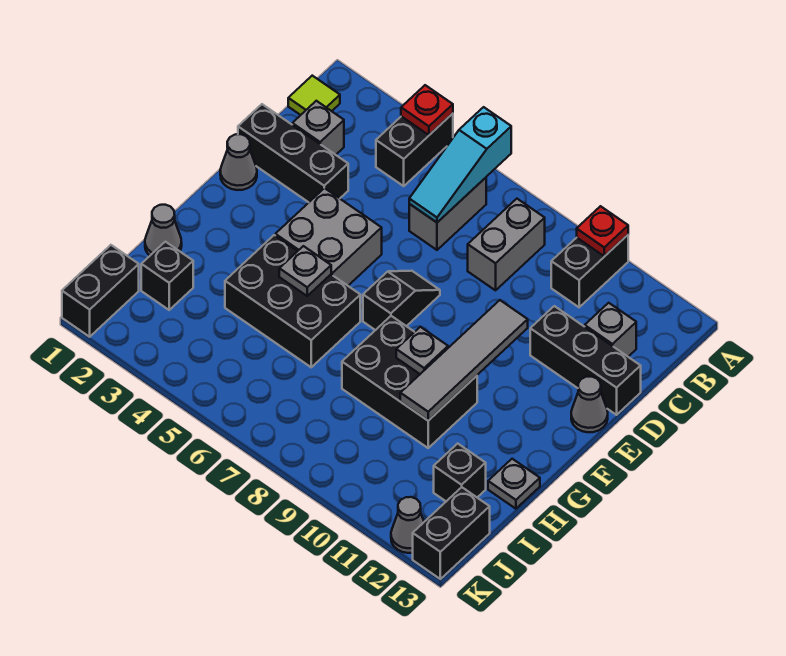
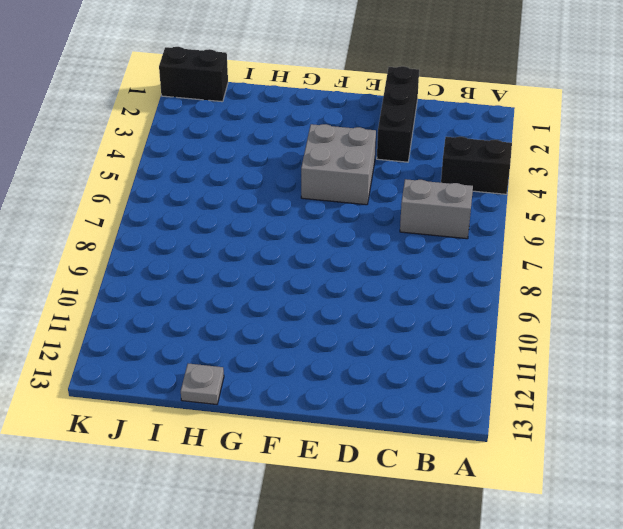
none -> black brick A10:B10 level 1
none -> lime tile B1 level 1
none -> grey brick B8:C8 level 1

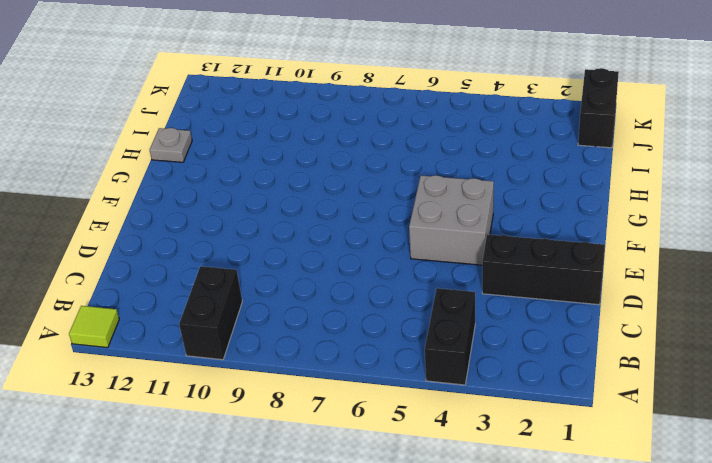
lime tile A13 level 1 -> lime tile B1 level 1
none -> grey brick B6:C6 level 1
none -> grey brick B8:C8 level 1
none -> grey brick C2 level 1

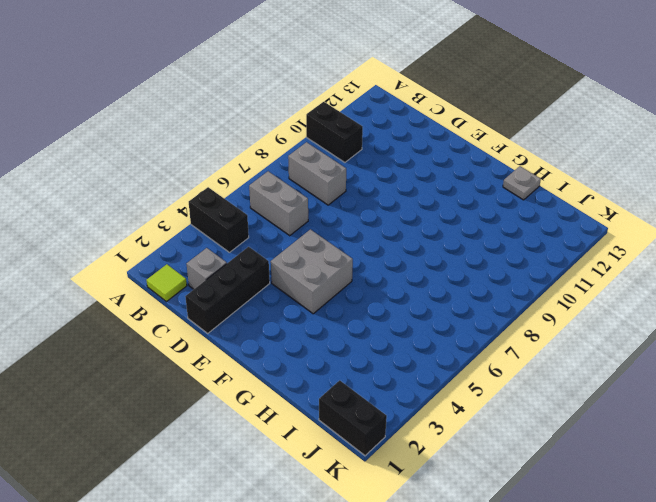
none -> grey brick C12 level 1
none -> black brick D11:D13 level 1
none -> grey cone E1 level 1

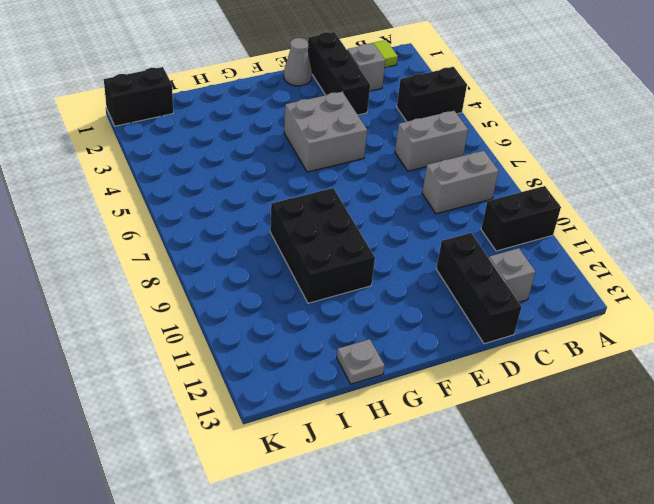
none -> black slope E7:F7 level 1 top F
none -> grey cone E13 level 1
none -> black brick G4:H6 level 1

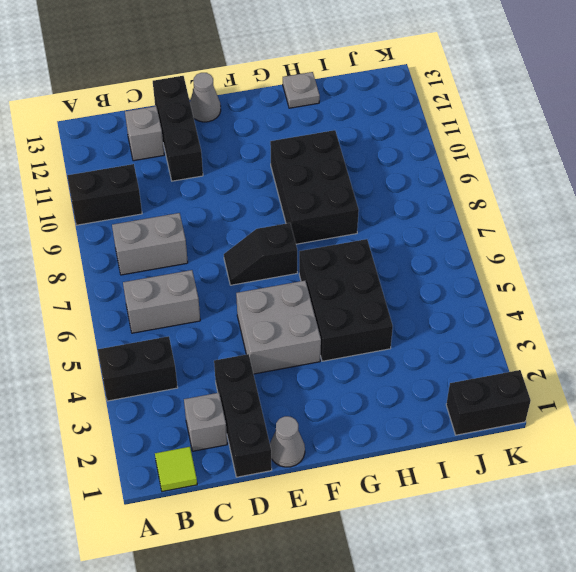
none -> grey cone H1 level 1
none -> black brick I2 level 1
none -> black brick I12 level 1

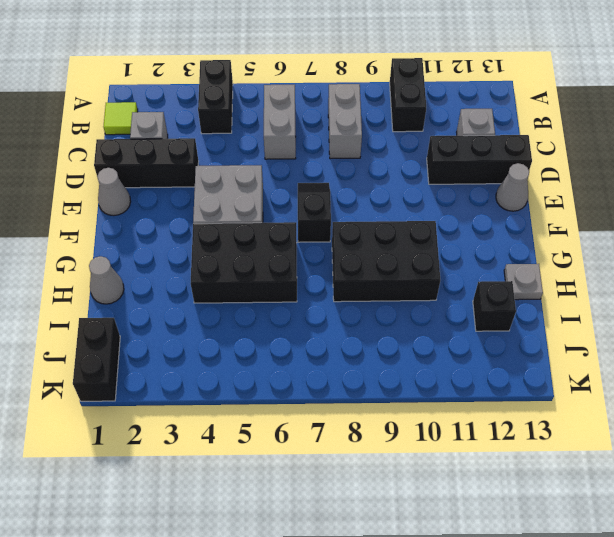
none -> black brick I2 level 1
none -> black brick J13:K13 level 1
none -> grey cone K12 level 1

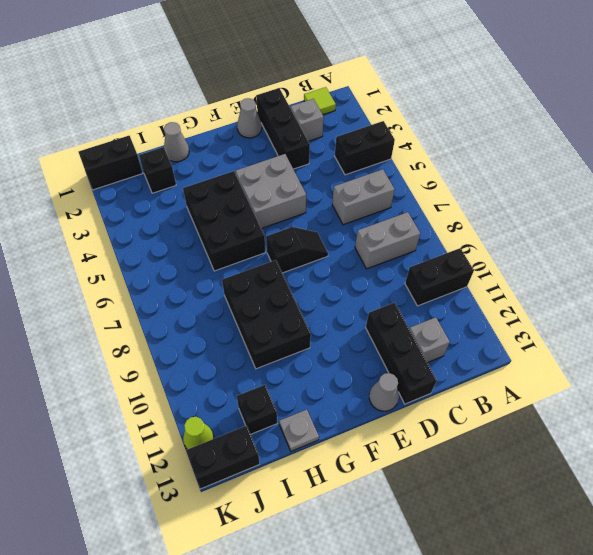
lime cone K12 level 1 -> grey cone K12 level 1
none -> red plate A4 level 2
none -> cyan slope A6:C6 level 2 top A
none -> red plate A10 level 2

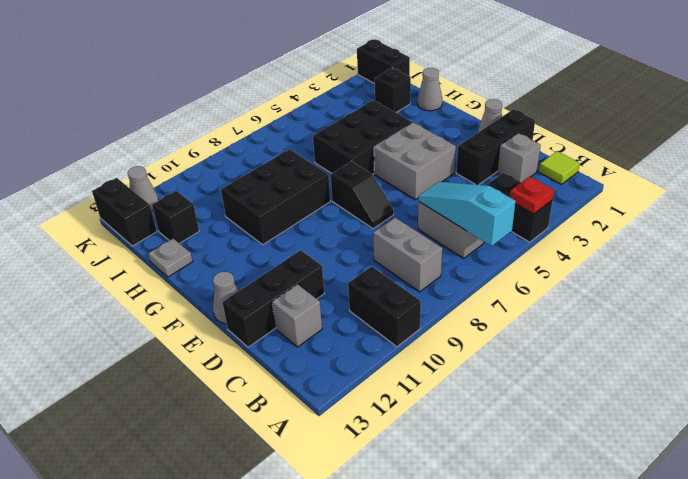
none -> red plate A10 level 2
none -> grey tile E10:H10 level 2
none -> grey plate G5 level 2

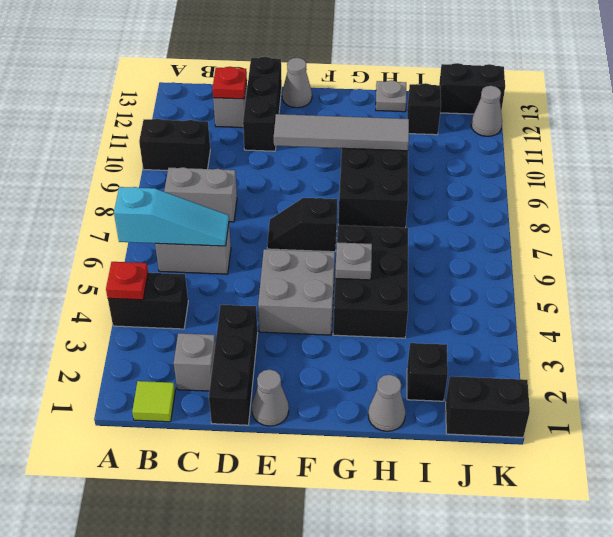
red plate C12 level 2 -> red plate A10 level 2
none -> grey plate G9 level 2

